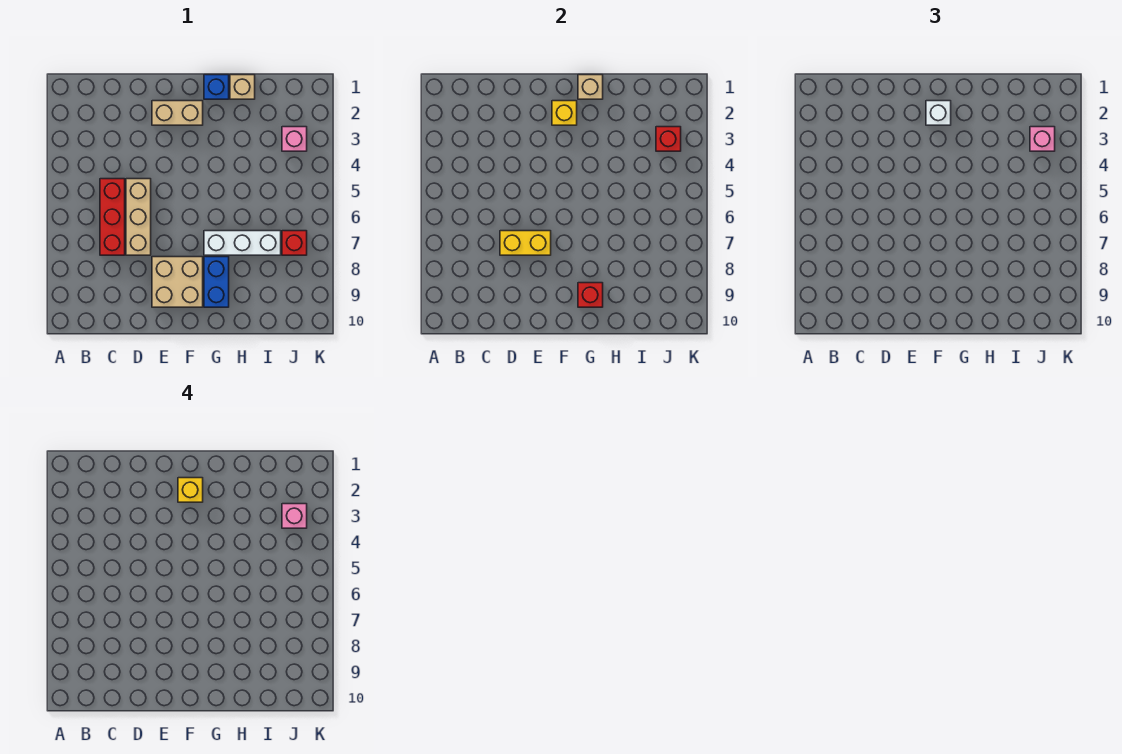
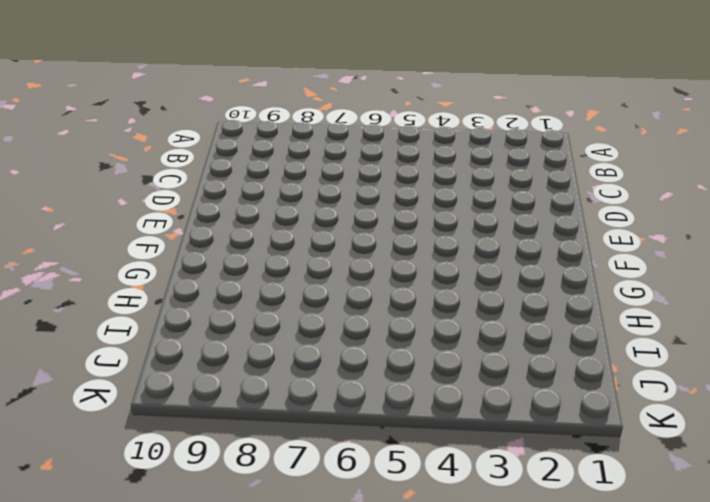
none -> red brick C5:C7 level 1
none -> tan brick D5:D7 level 1
none -> tan brick E2:F2 level 1

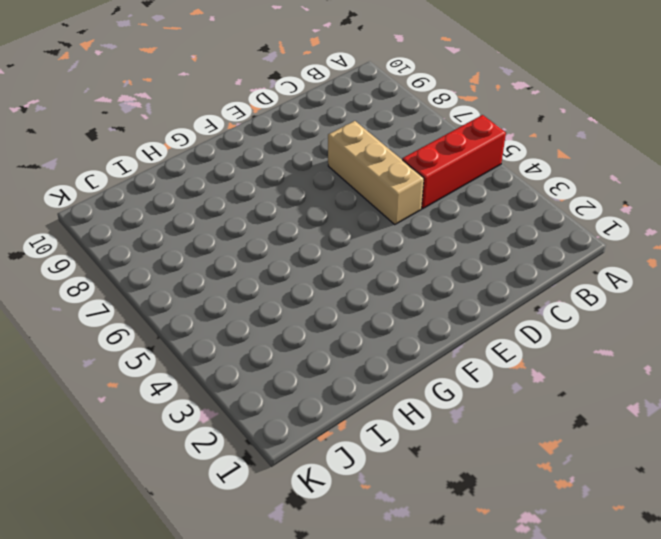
red brick A5:C5 level 1 -> red brick C5:C7 level 1
none -> tan brick E2:F2 level 1
none -> tan brick E8:F9 level 1
none -> blue brick G1 level 1

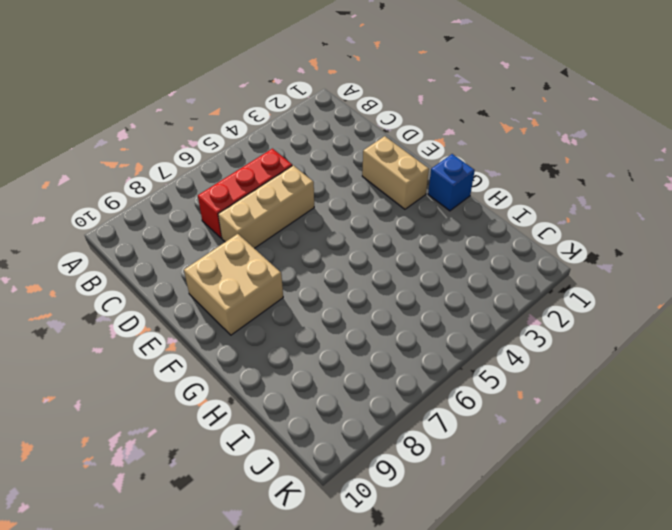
none -> white brick G7:I7 level 1
none -> blue brick G8:G9 level 1
none -> tan brick H1 level 1

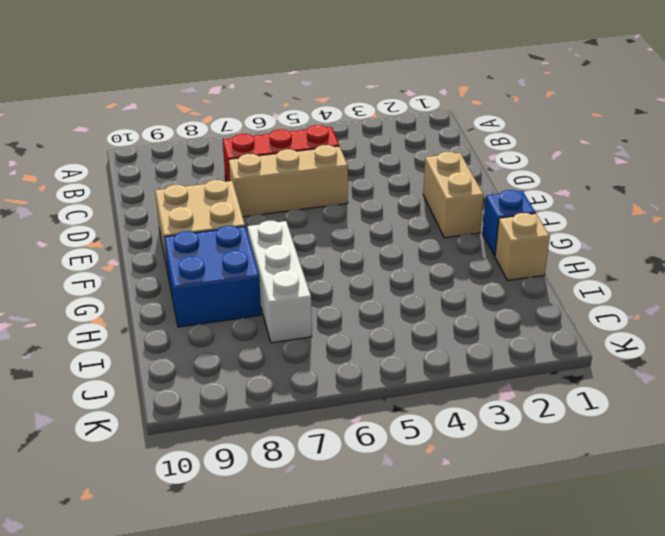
blue brick G8:H9 level 1 -> blue brick G8:G9 level 1
none -> pink brick J3 level 1
none -> red brick J7 level 1
none -> yellow brick D7:E7 level 2

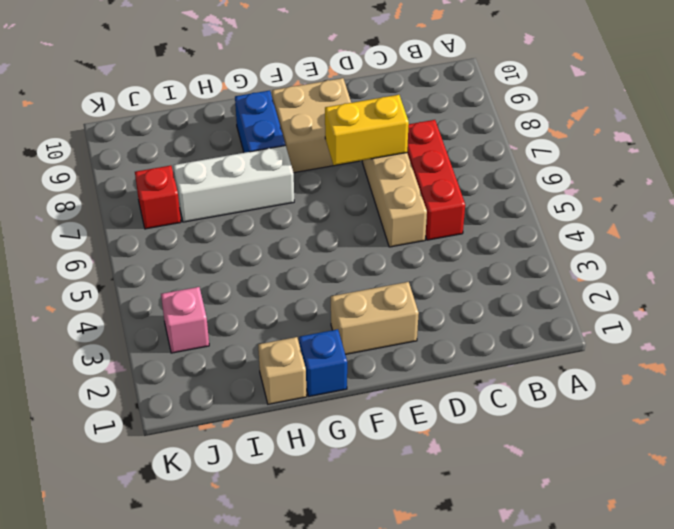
none -> yellow brick F2 level 2
none -> tan brick G1 level 2
none -> red brick G9 level 2

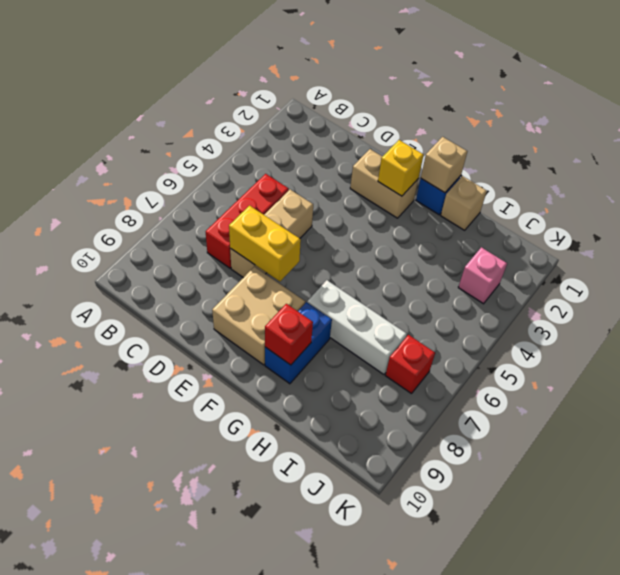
none -> red brick J3 level 2
none -> white brick F2 level 3
none -> pink brick J3 level 3

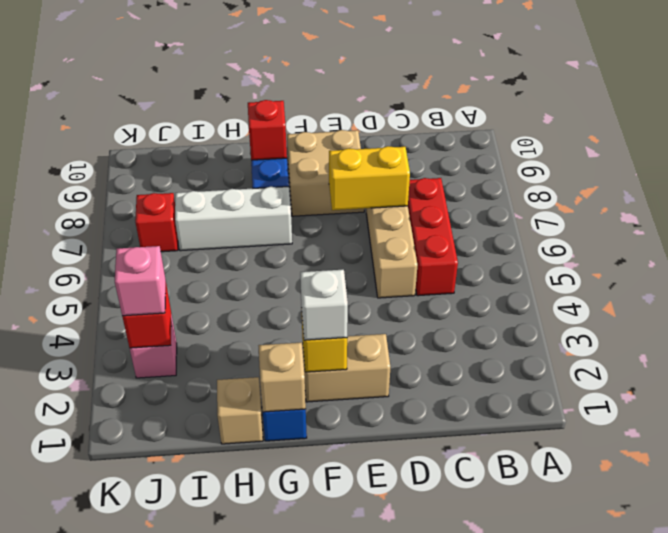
none -> yellow brick F2 level 4
none -> pink brick J3 level 4

